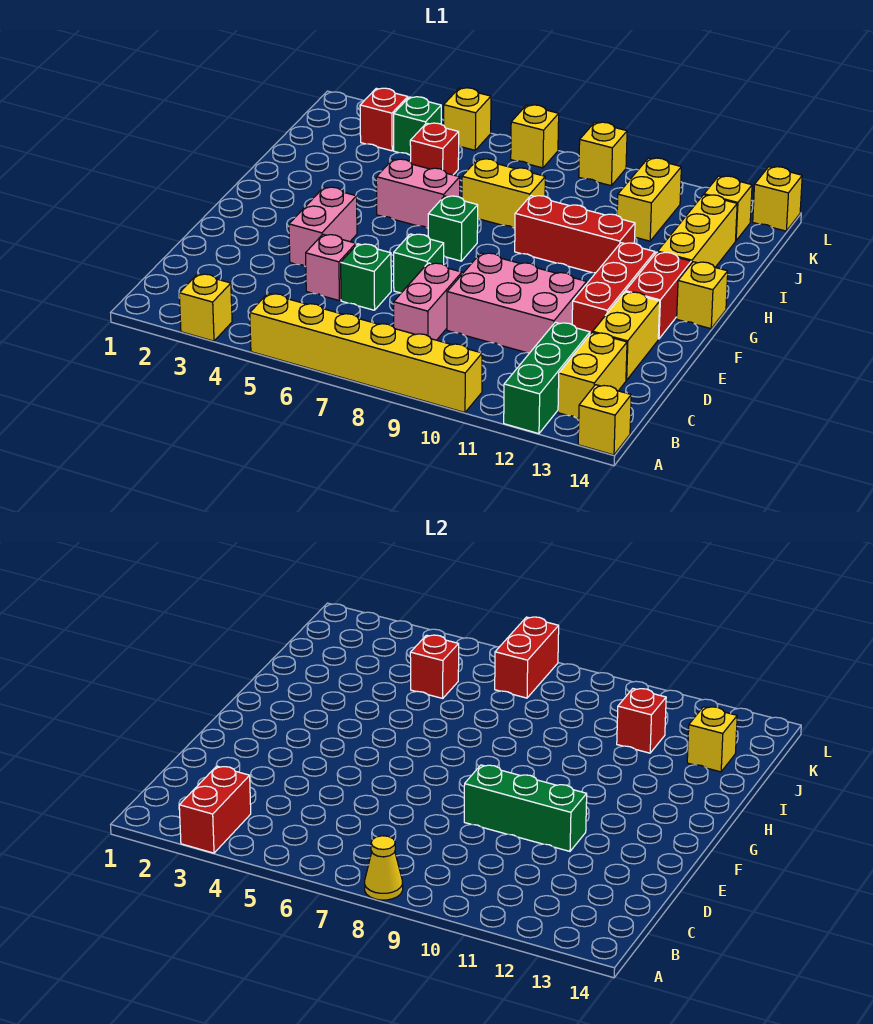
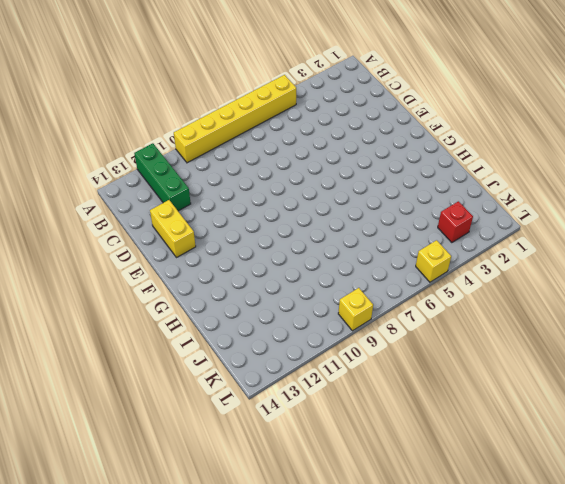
none -> yellow brick A3 level 1
none -> yellow brick A14 level 1
none -> yellow brick B13:C13 level 1
none -> pink brick C8:D8 level 1

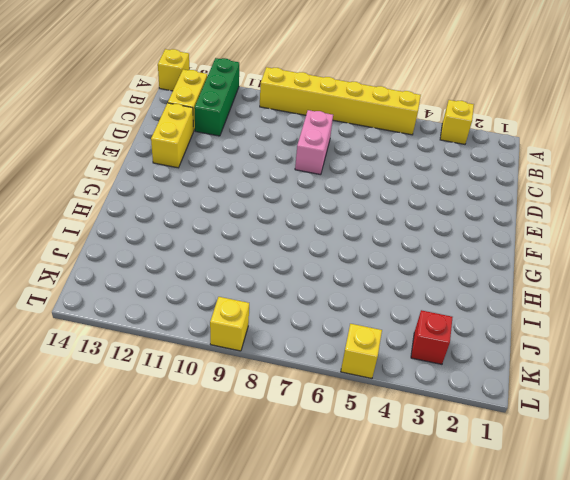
none -> pink brick D5 level 1
none -> green brick D6 level 1
none -> pink brick D9:E11 level 1
none -> pink brick E4:F4 level 1

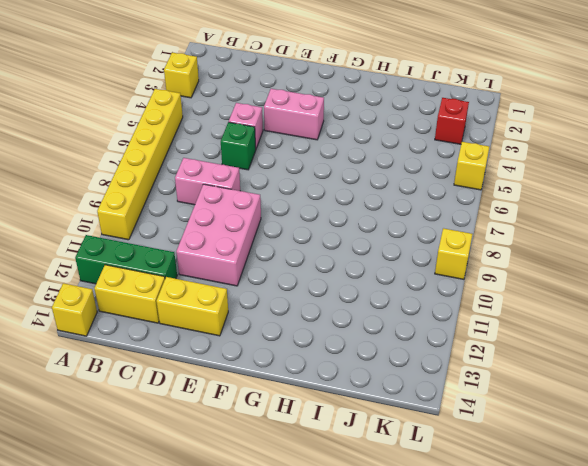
none -> green brick E7 level 1
none -> red brick E12:G12 level 1
none -> red brick F13:G13 level 1
none -> green brick G7 level 1

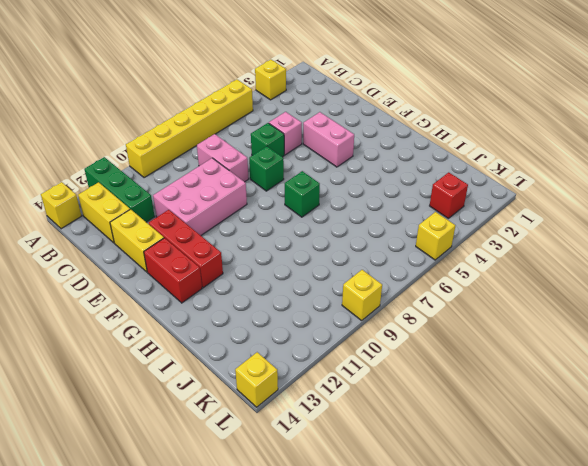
none -> yellow brick G14 level 1
none -> pink brick H5:H6 level 1
none -> red brick H9:H11 level 1
none -> yellow brick H13:J13 level 1

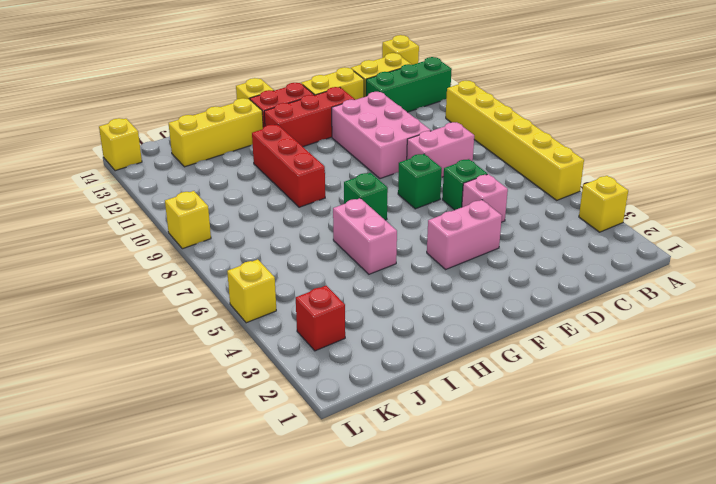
none -> yellow brick I7:I8 level 1
none -> red brick J5 level 1
none -> yellow brick J11:K11 level 1
none -> green brick K4 level 1

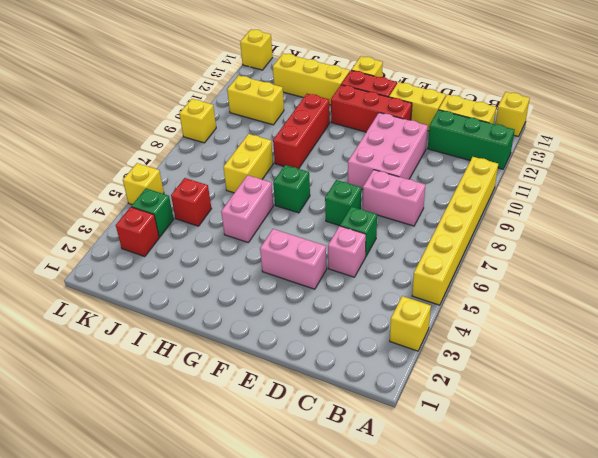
none -> yellow brick K13 level 1
none -> yellow brick L7 level 1
none -> red brick A3:B3 level 2
none -> yellow cone A8 level 2

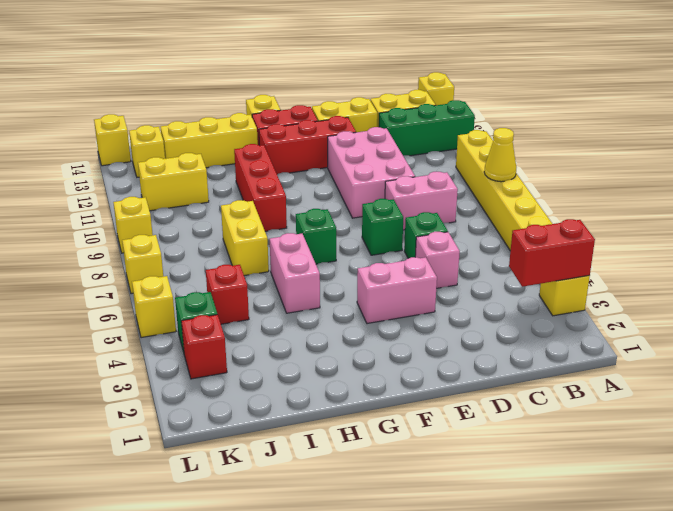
none -> green brick E9:E11 level 2
none -> red brick J5 level 2
none -> red brick J11 level 2
none -> yellow brick J13 level 2

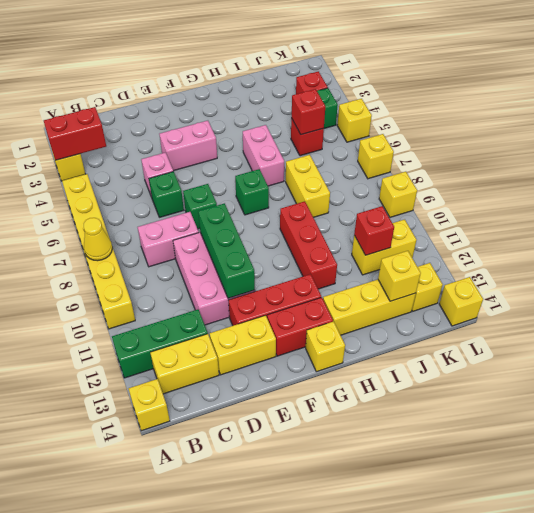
none -> red brick K7:L7 level 2

